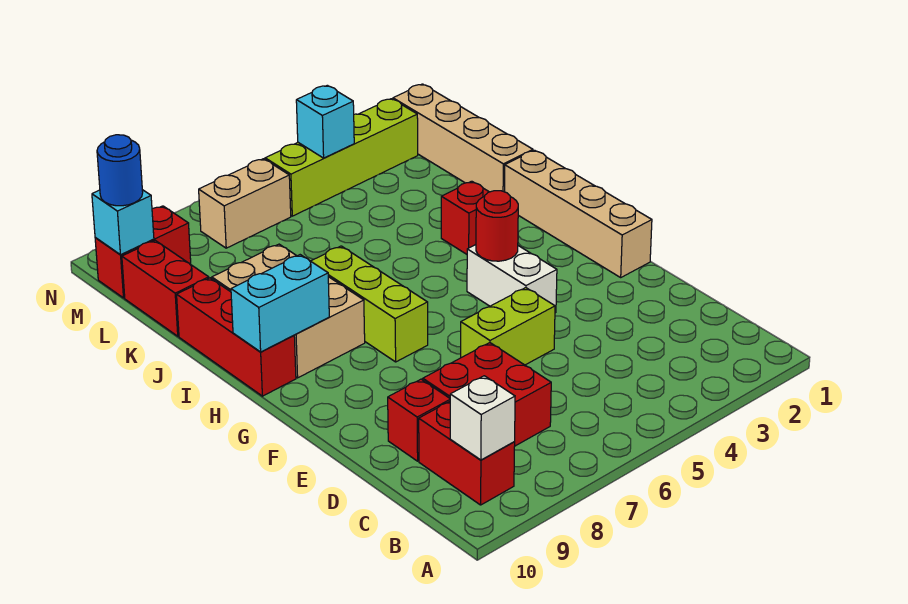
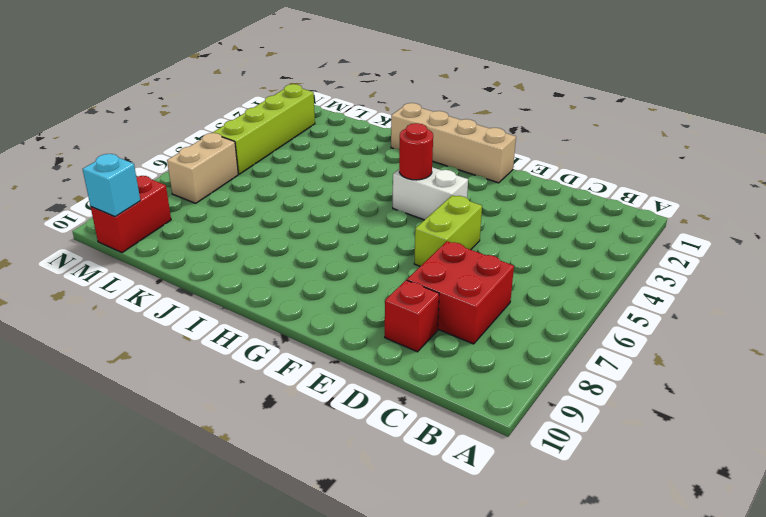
none -> red brick B9:C9 level 1
none -> lime brick G7:I7 level 1
none -> tan brick H8:J9 level 1

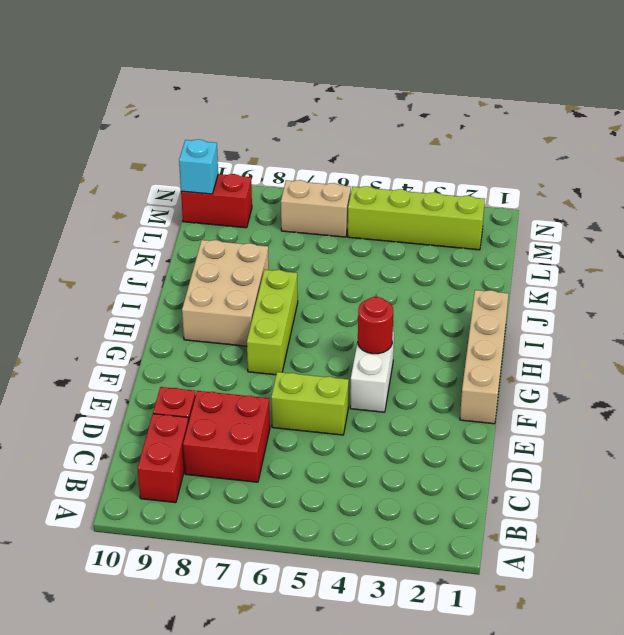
none -> red brick H10:J10 level 1
none -> red brick I3 level 1
none -> tan brick J1:M1 level 1

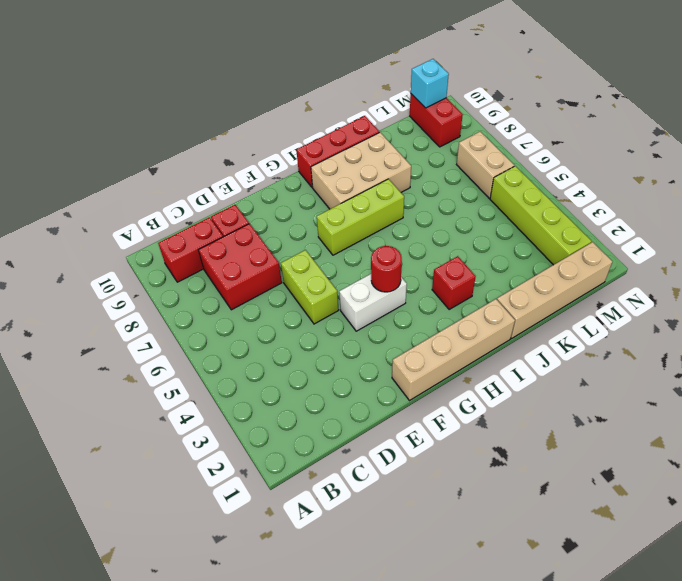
none -> red brick K10:L10 level 1
none -> white brick B9 level 2
none -> cyan brick H9:H10 level 2

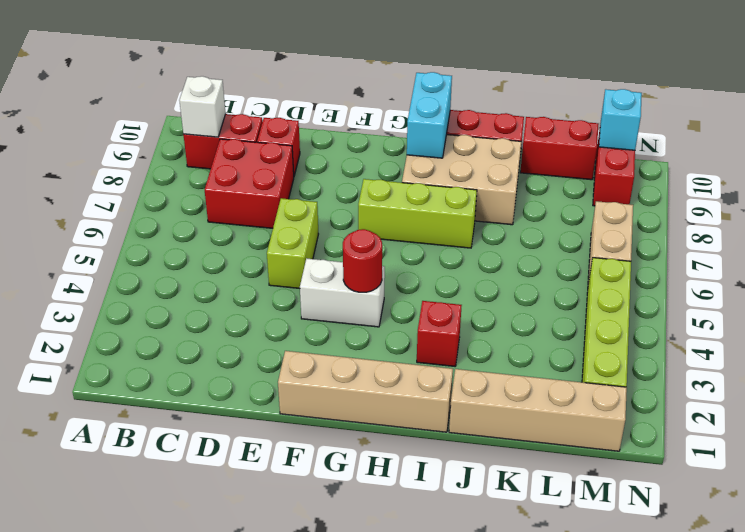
none -> cyan brick M4 level 2
none -> blue round brick M10 level 3

